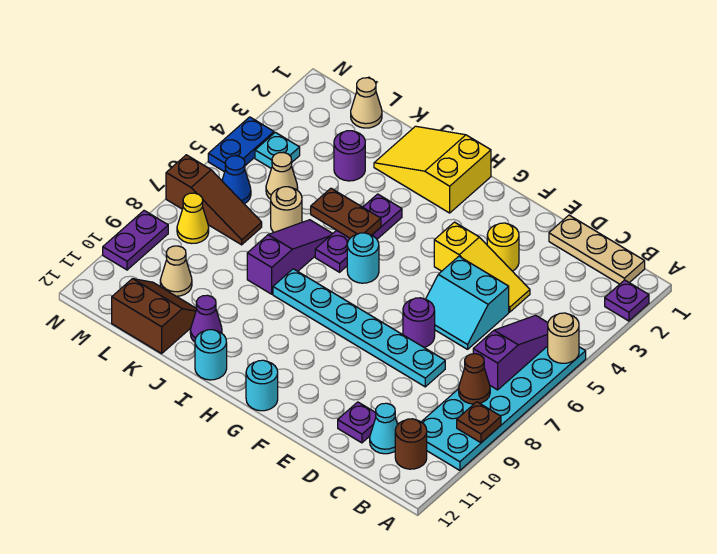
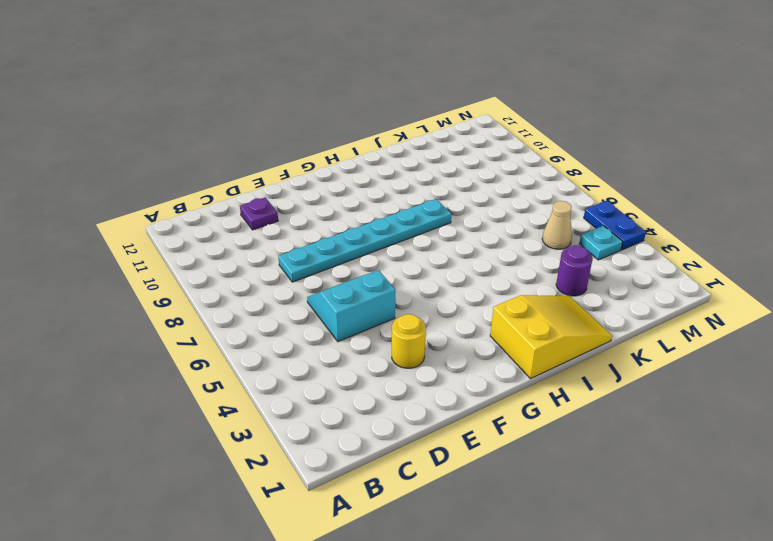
none -> purple plate A2 level 1
none -> cyan plate A5:B10 level 1
none -> tan plate B1:D1 level 1
none -> brown round brick B11 level 1

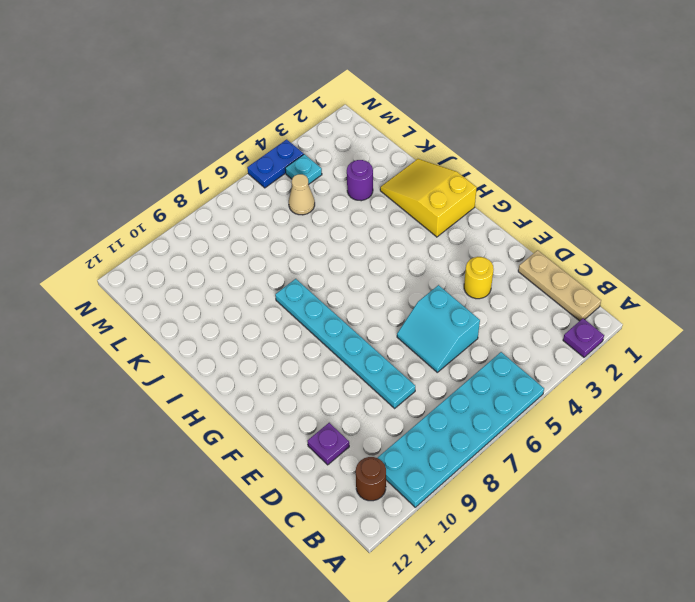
none -> cyan cone C11 level 1
none -> yellow slope D4:F4 level 1 top F
none -> purple round brick E7 level 1
none -> cyan round brick G12 level 1

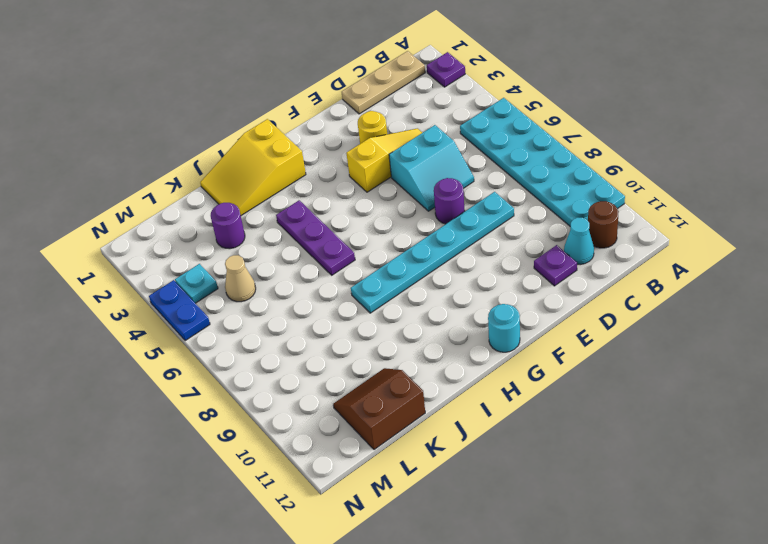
none -> cyan round brick H6 level 1
none -> cyan round brick I12 level 1
none -> purple slope J6:J8 level 1 top 8
none -> purple cone J11 level 1

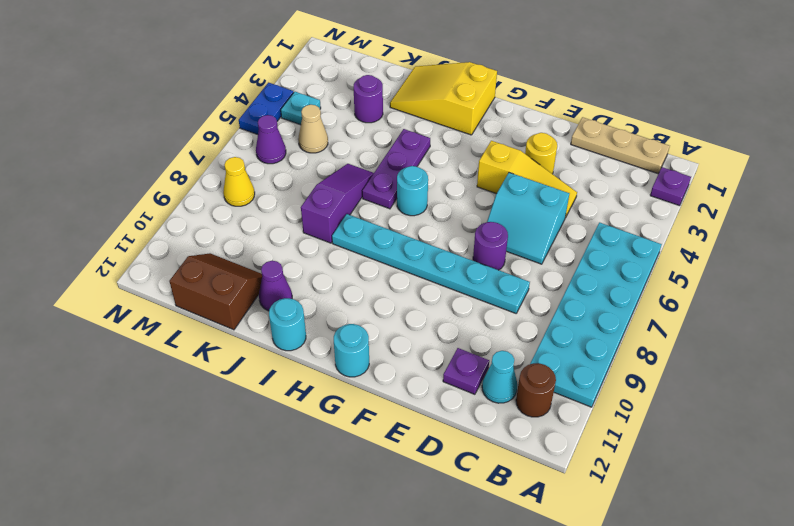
purple cone M6 level 1 -> blue cone M6 level 1
none -> tan round brick K6 level 1
none -> tan cone L1 level 1
none -> brown slope L7:N7 level 1 top N
none -> tan cone L10 level 1

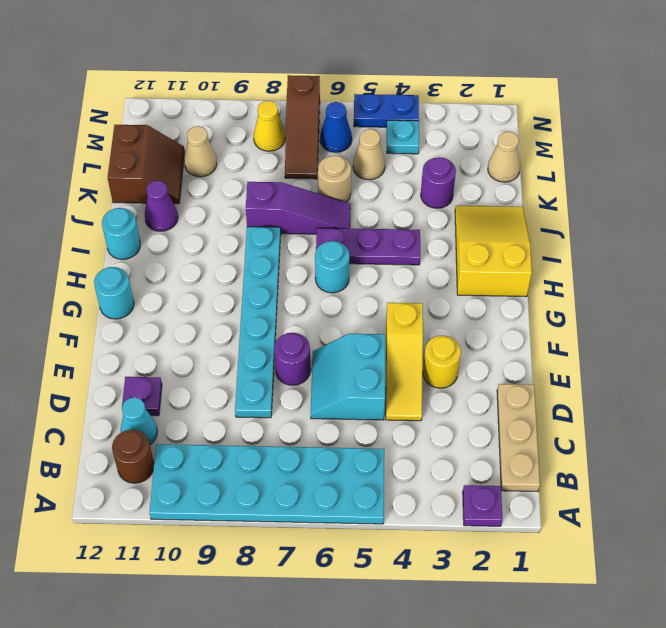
none -> purple plate N9:N10 level 1
none -> tan round brick A5 level 2
none -> brown plate A9 level 2
none -> purple slope B5:B7 level 2 top 7

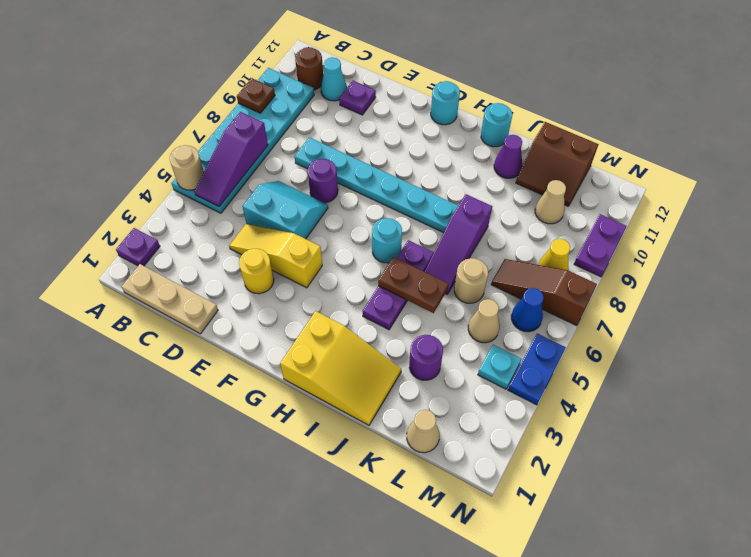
none -> brown cone B8 level 2

